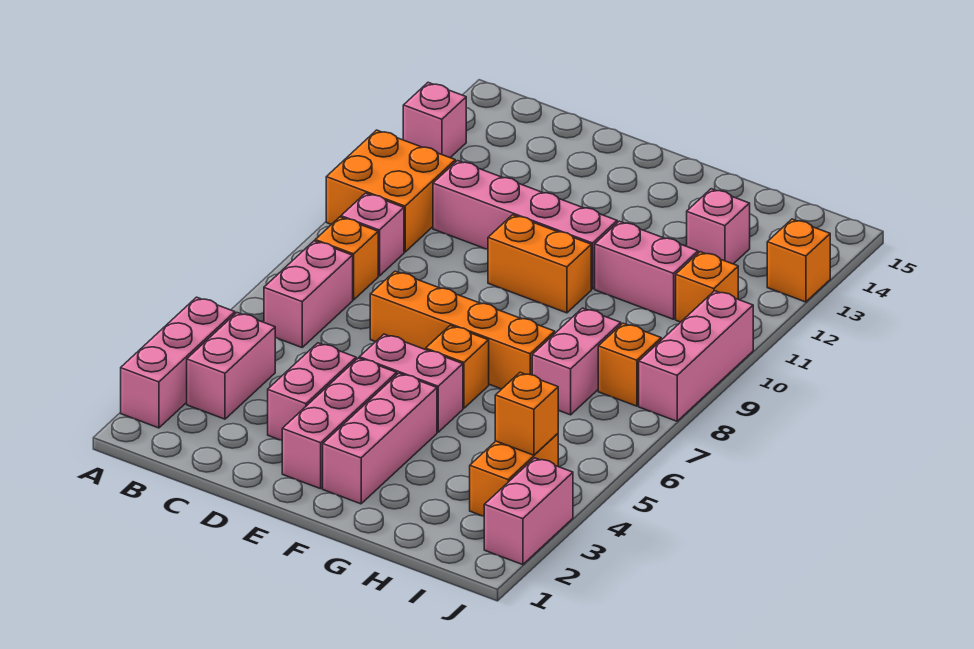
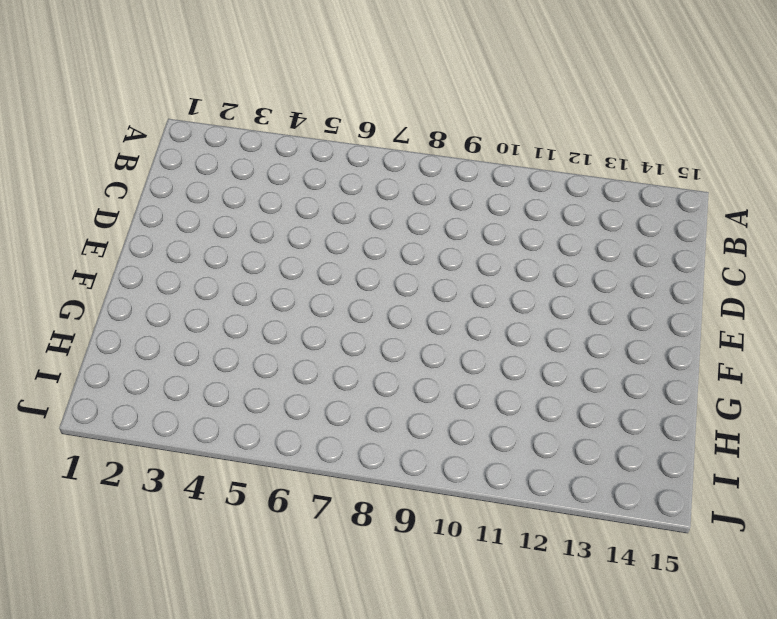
none -> pink brick A2:A4 level 1
none -> orange brick A10:B11 level 1
none -> pink brick A13 level 1

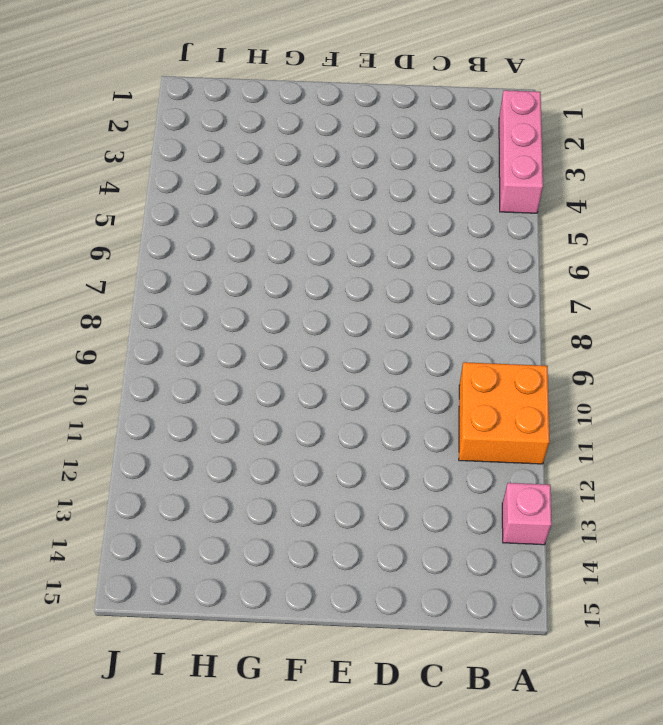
none -> pink brick B3:B4 level 1
none -> pink brick B6:B7 level 1
none -> orange brick B8 level 1

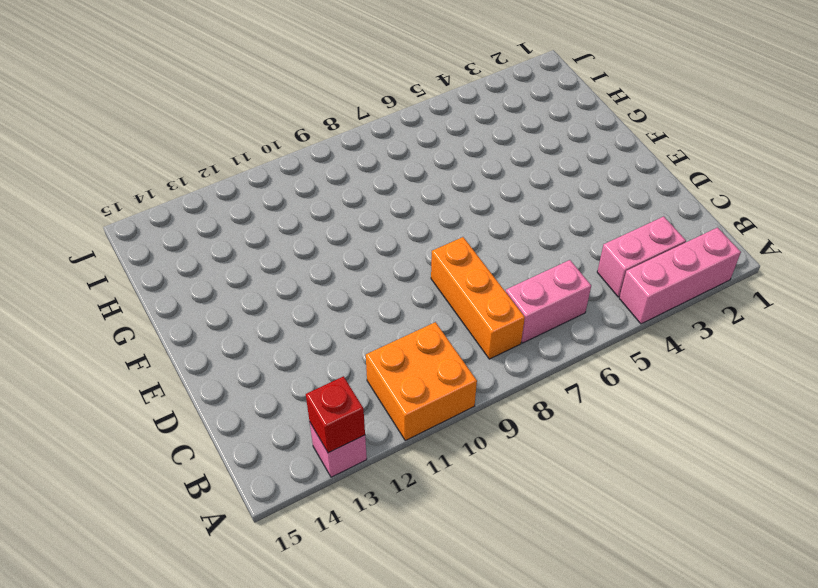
red brick A13 level 2 -> none
orange brick B8:D8 level 1 -> orange brick B8 level 1
none -> pink brick B9 level 1
none -> pink brick C11:F11 level 1
none -> pink brick D3:D4 level 1

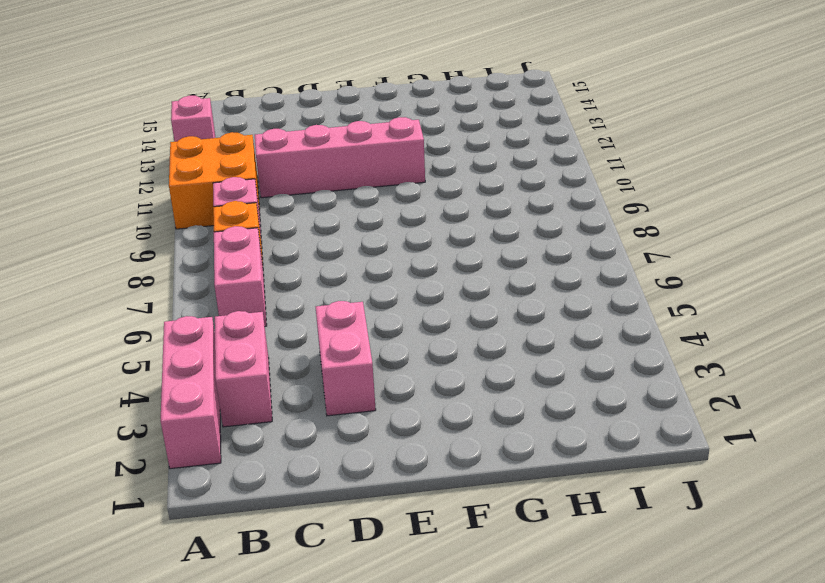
none -> orange brick D7:G7 level 1
none -> pink brick E2:E4 level 1
none -> pink brick E5:F5 level 1

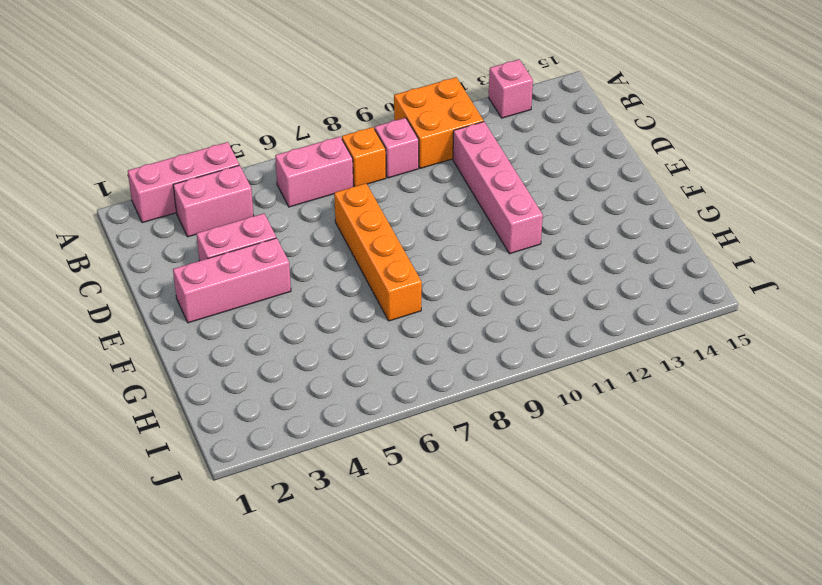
none -> pink brick E5:F5 level 1
none -> orange brick E10:F10 level 1
none -> pink brick F2:F4 level 1

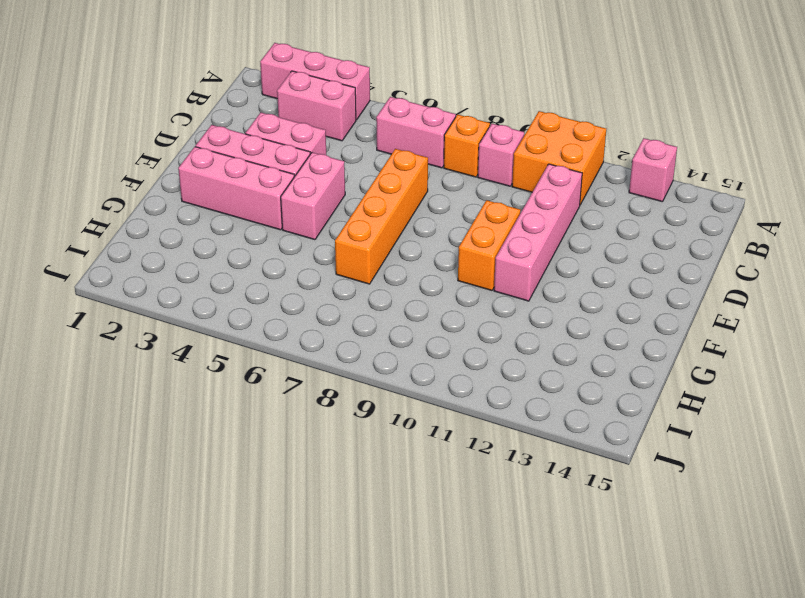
none -> orange brick F6 level 1
none -> pink brick G11:H11 level 1
none -> pink brick H7:H8 level 1

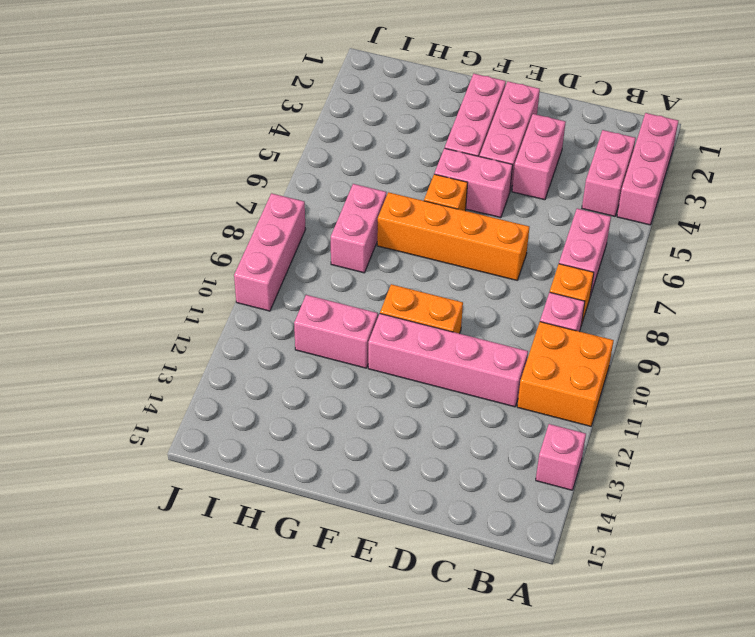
none -> pink brick H13 level 1
none -> orange brick I3:I4 level 1
none -> orange brick I8 level 1

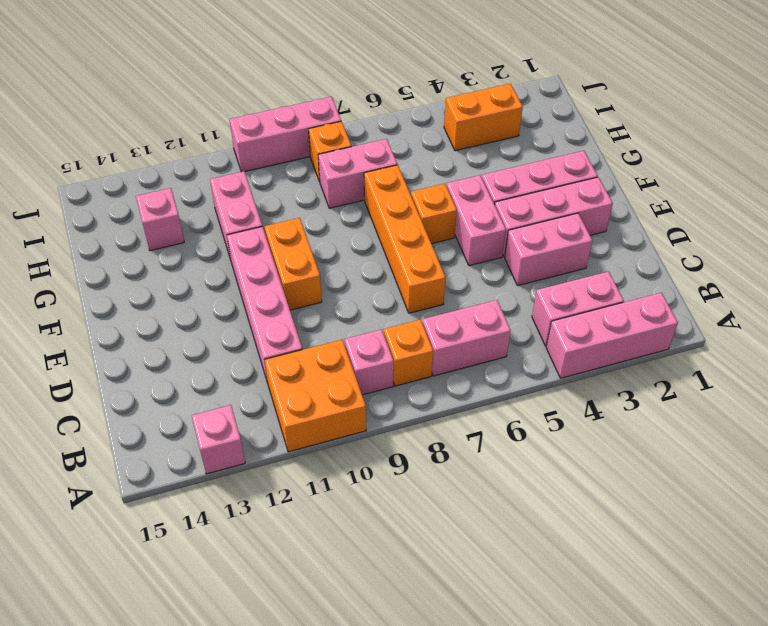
none -> orange brick I11 level 1
none -> pink brick J2:J3 level 1
none -> orange brick J13 level 1

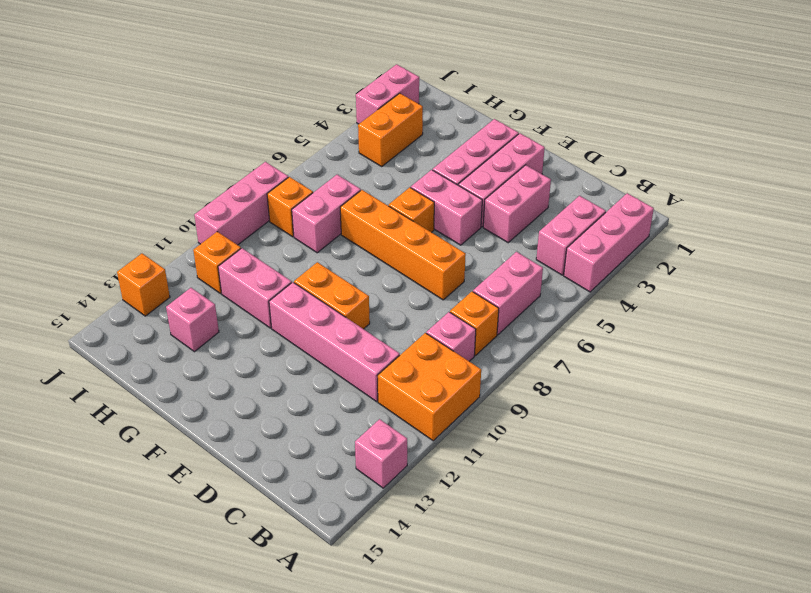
none -> orange brick I4 level 2

